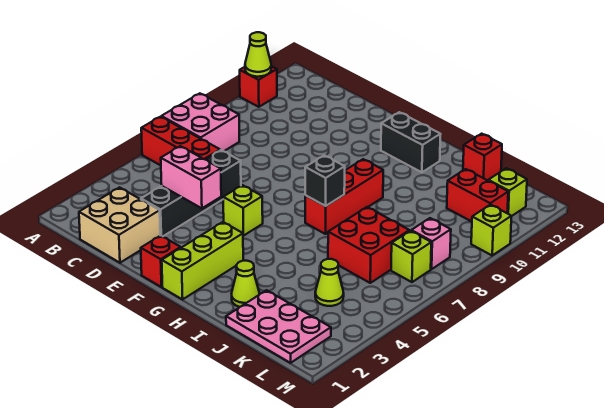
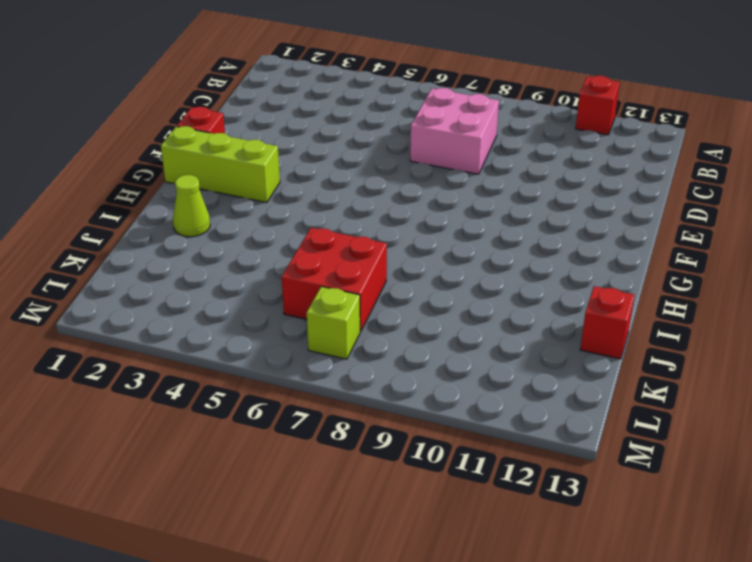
pink brick C7:D8 level 1 -> pink brick A7:B8 level 1
none -> red brick A6:C6 level 1
none -> tan brick C1:D2 level 1
none -> black brick D3:D6 level 1

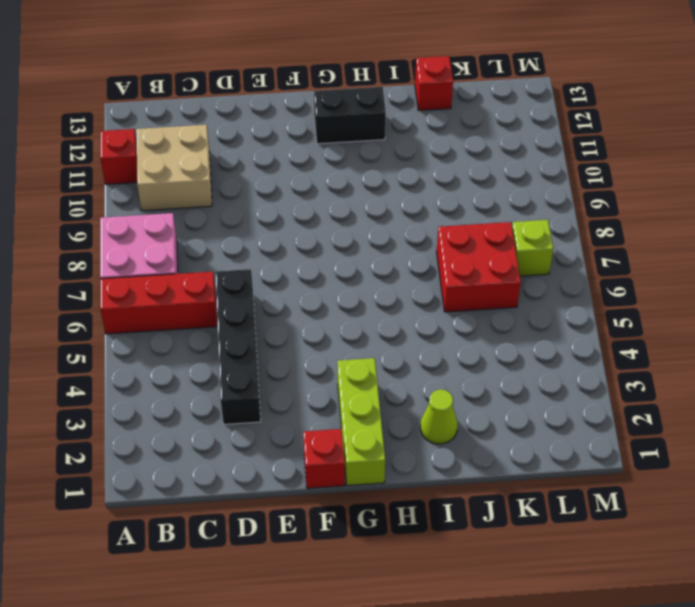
tan brick B10:C11 level 1 -> tan brick C1:D2 level 1
none -> lime brick F5 level 1
none -> red brick H7:H9 level 1
none -> pink plate J1:L2 level 1

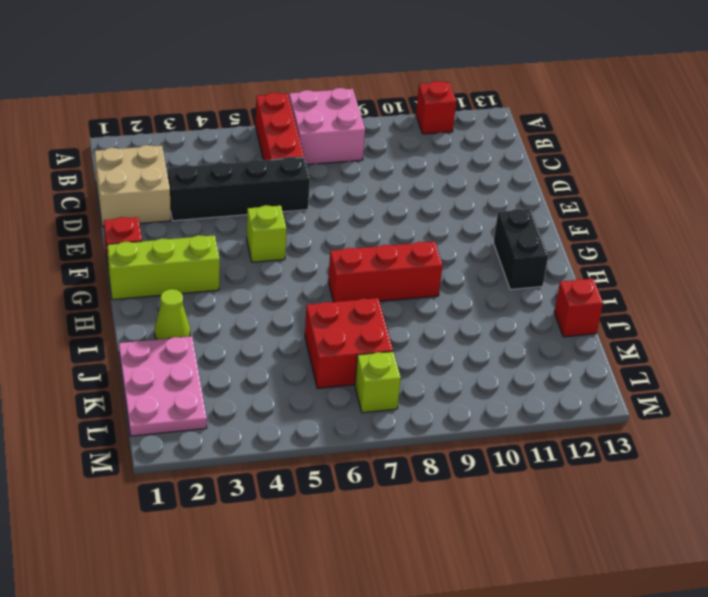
none -> lime cone K4 level 1
none -> red brick K11:L11 level 1
none -> pink brick L8 level 1

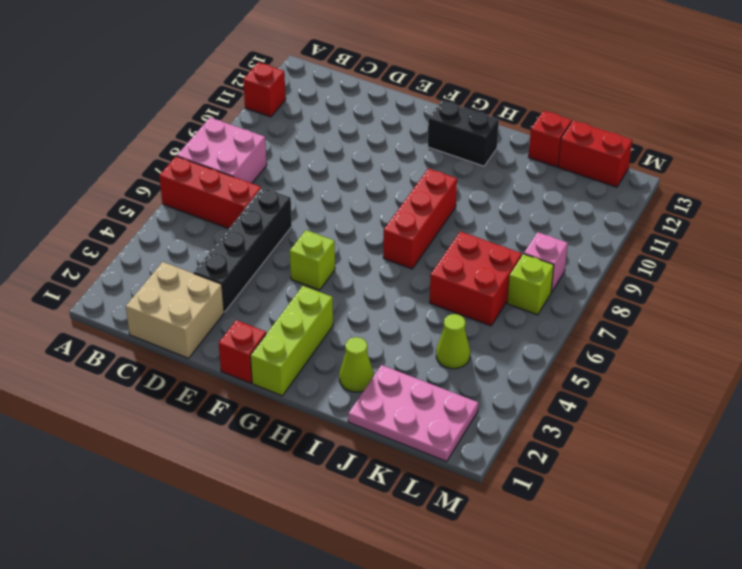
red brick K13:L13 level 1 -> red brick K11:L11 level 1
none -> lime brick L12 level 1
none -> lime brick M10 level 1
none -> lime cone A11 level 2

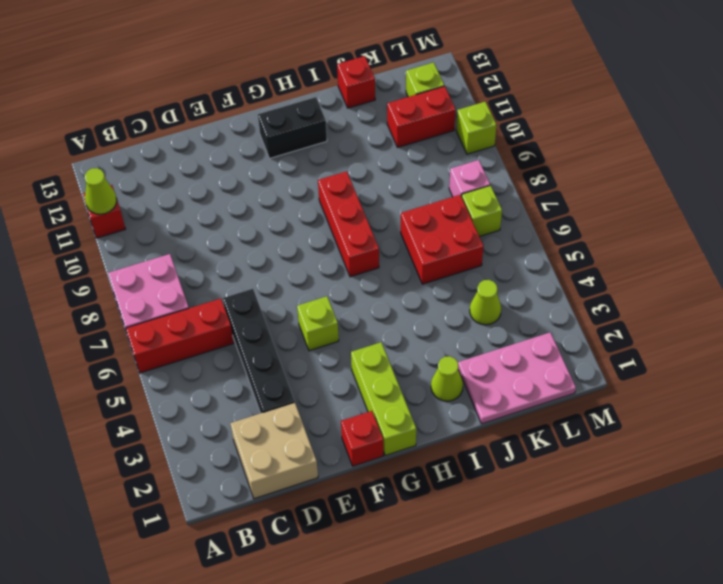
none -> pink brick D4:E4 level 2
none -> black brick H7 level 2

